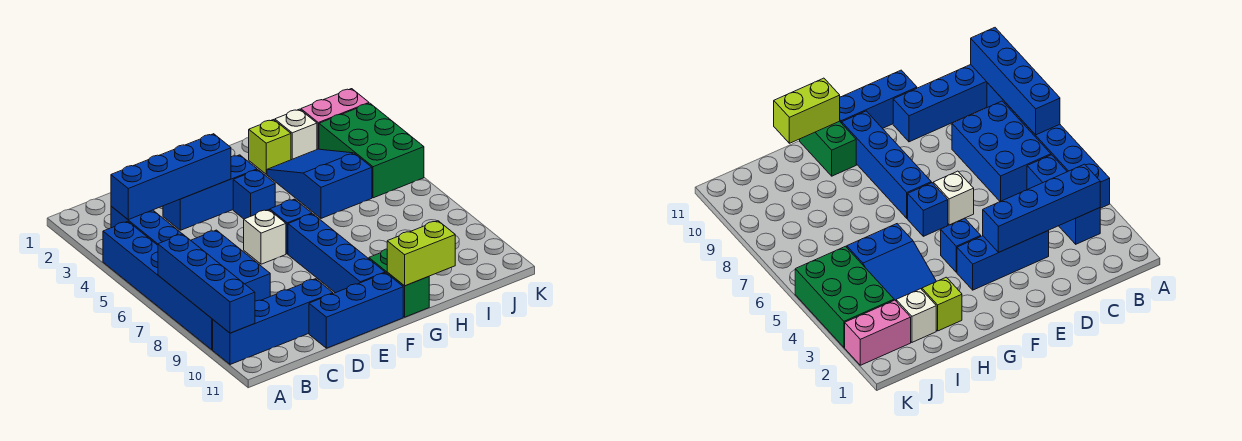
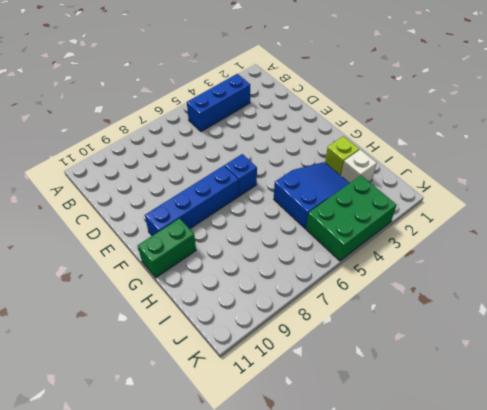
none -> blue brick A4:A9 level 1
none -> blue brick A10:D10 level 1
none -> blue brick B6:C8 level 1

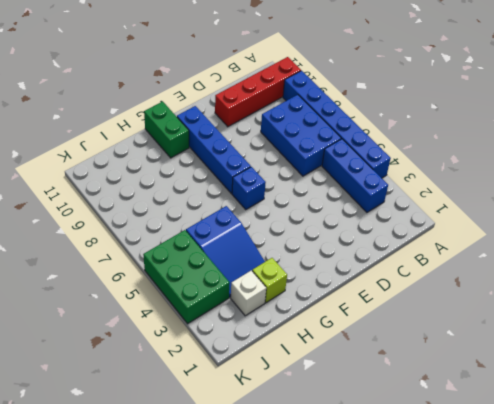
red brick A10:D10 level 1 -> blue brick A10:D10 level 1
none -> blue brick D3:F3 level 1
none -> blue brick D11:F11 level 1
none -> white brick E6 level 1

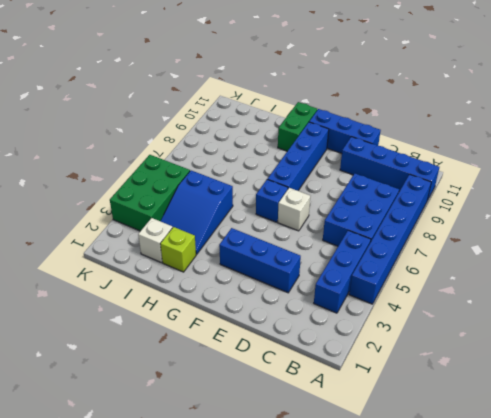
none -> blue brick F4 level 1
none -> pink brick J2:K2 level 1
none -> blue brick A7:A10 level 2

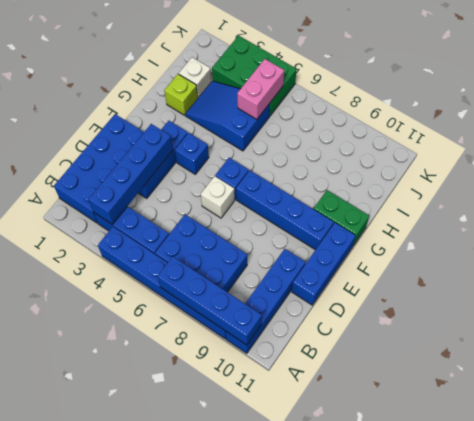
blue brick B1:E2 level 1 -> none
pink brick I5:J5 level 2 -> pink brick J2:K2 level 1
none -> lime brick G11:H11 level 2

